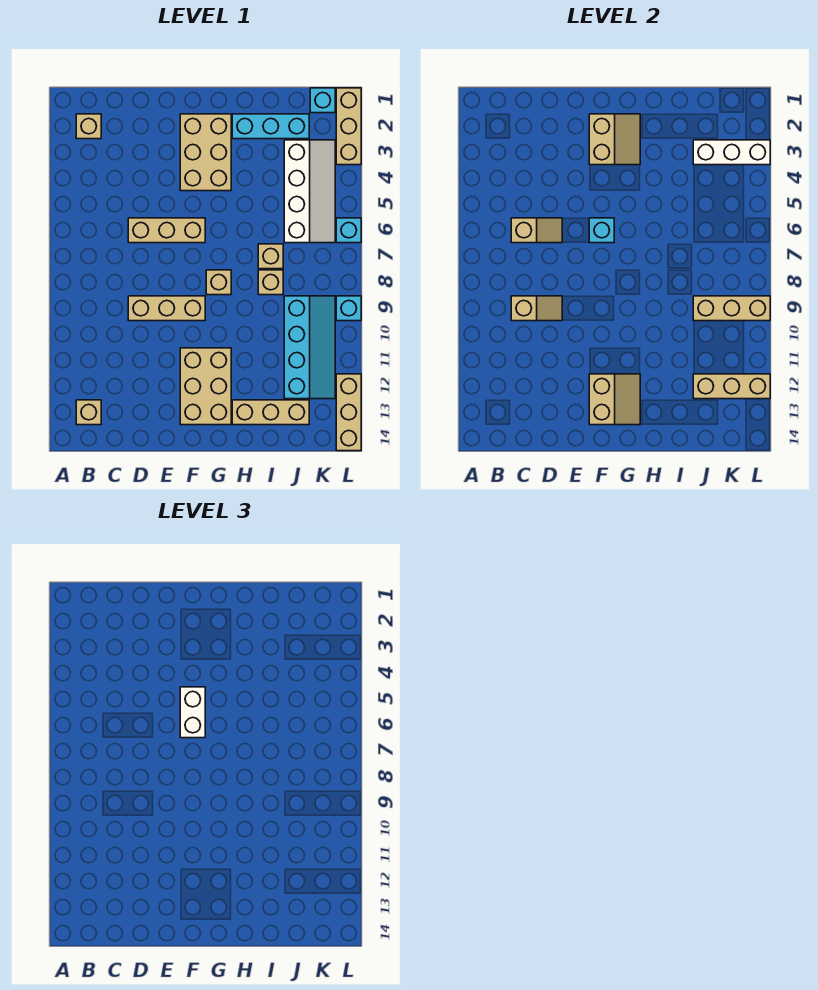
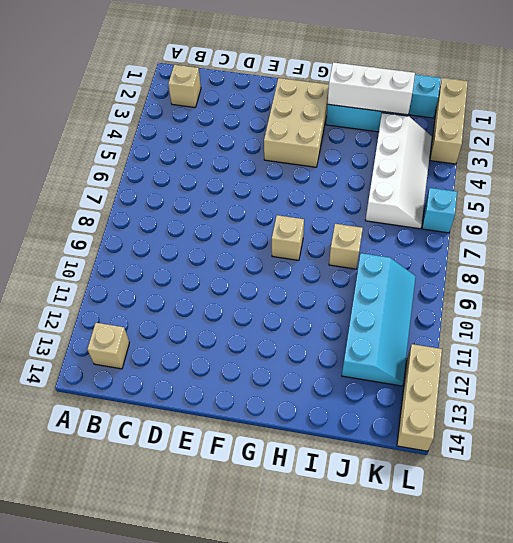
white brick H2:J2 level 2 -> white brick J3:L3 level 2
none -> tan brick D6:F6 level 1
none -> tan brick D9:F9 level 1
none -> tan brick F11:G13 level 1

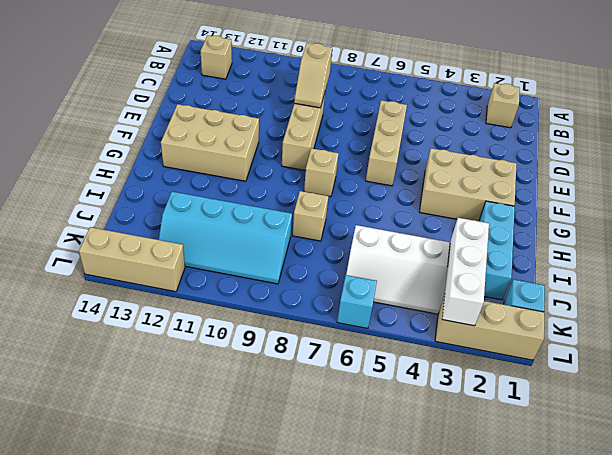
none -> tan brick H13:J13 level 1
none -> tan brick I7 level 1
none -> cyan brick L9 level 1

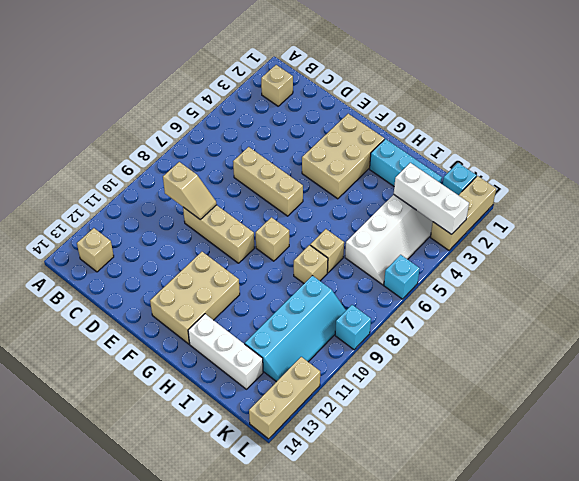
white brick H13:J13 level 1 -> tan brick H13:J13 level 1
none -> tan slope C6:D6 level 2 top C
none -> tan slope F2:G3 level 2 top F
none -> cyan brick F6 level 2

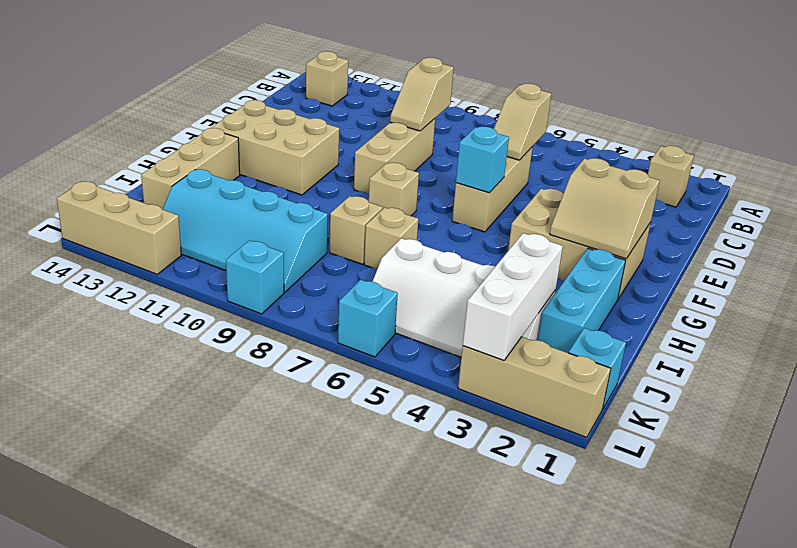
none -> tan slope F12:G13 level 2 top F
none -> tan brick J9:L9 level 2
none -> tan brick J12:L12 level 2

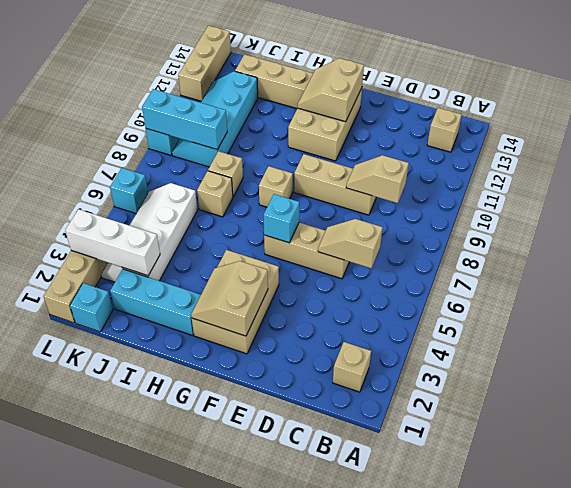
cyan brick J9:L9 level 2 -> tan brick J9:L9 level 2
none -> tan brick J12:L12 level 2
none -> white brick F5:F6 level 3

